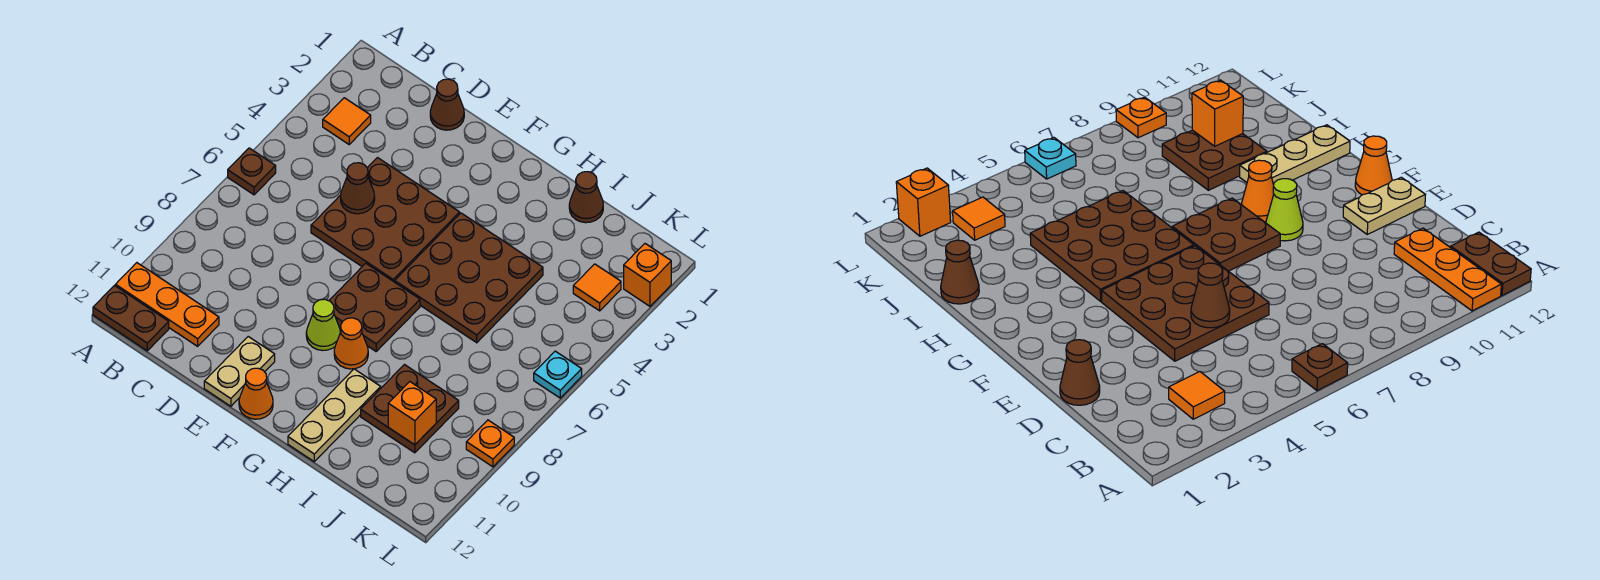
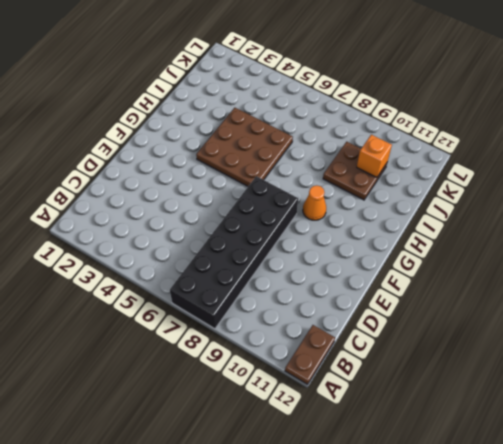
black brick A7:F8 level 1 -> brown plate F7:G8 level 1
none -> brown plate A6 level 1
none -> orange plate A11:C11 level 1
none -> orange tile B3 level 1

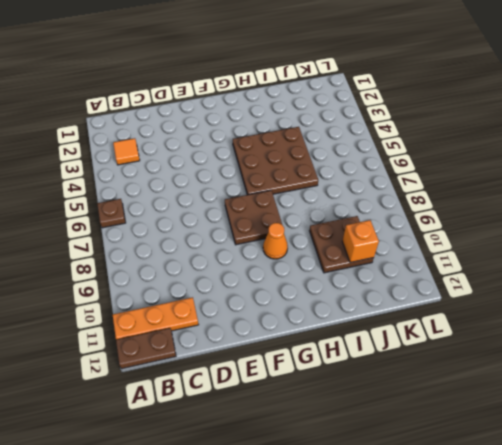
none -> brown cone D1 level 1
none -> brown plate D4:F6 level 1
none -> tan plate E11:E12 level 1

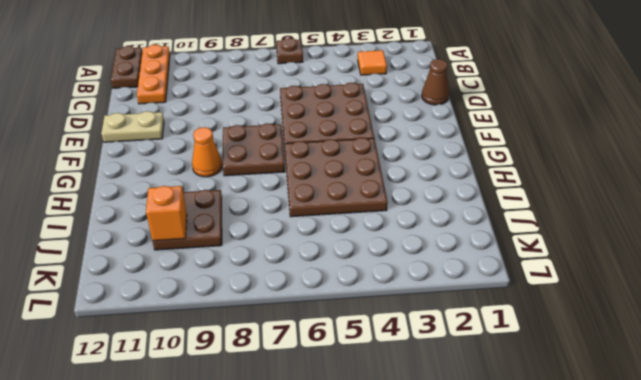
none -> lime cone F9 level 1
none -> orange cone F12 level 1
none -> tan plate H10:H12 level 1

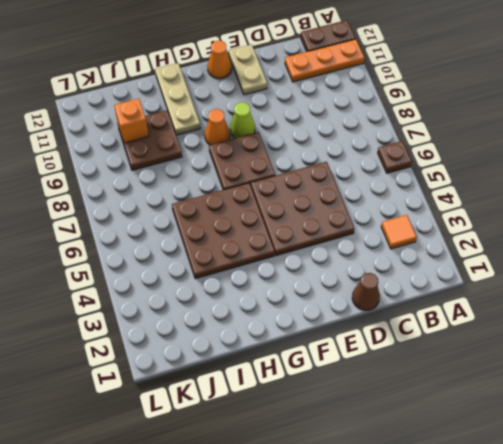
none -> brown cone I1 level 1
none -> orange tile K3 level 1
none -> orange brick L2 level 1

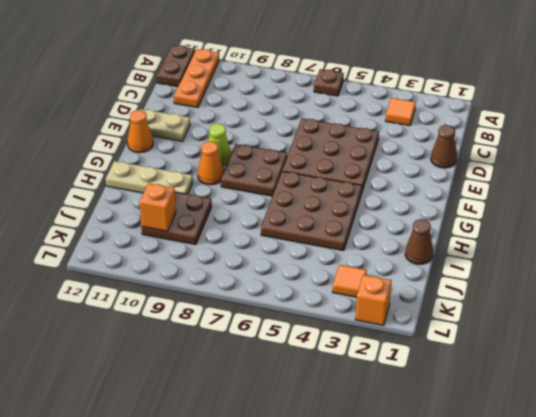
none -> cyan plate L6 level 1
none -> orange plate L9 level 1
none -> brown cone D5 level 2

